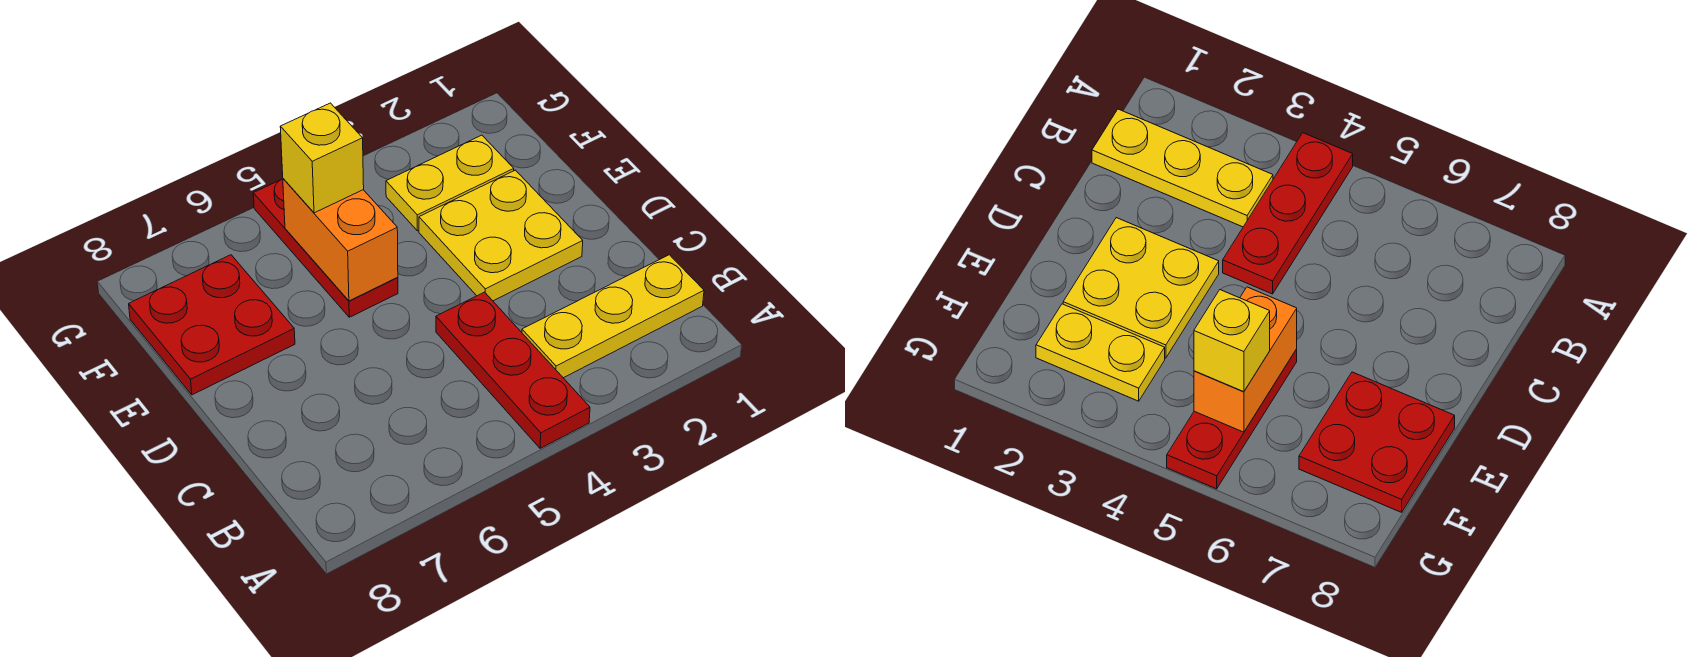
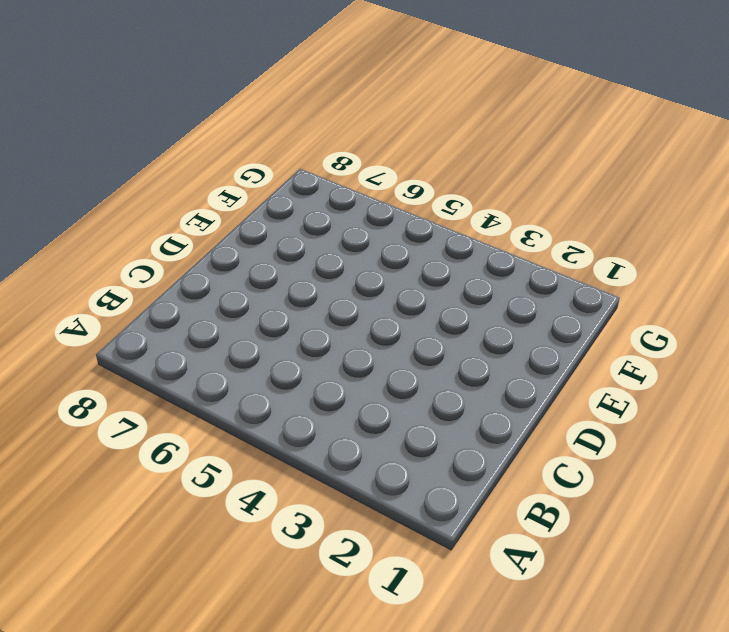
none -> red plate A4:C4 level 1
none -> yellow plate B1:B3 level 1

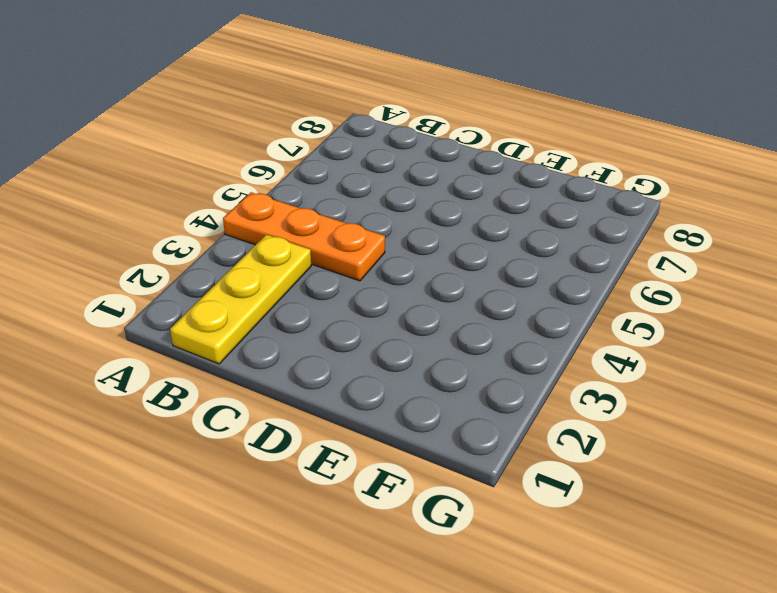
orange plate A4:C4 level 1 -> red plate A4:C4 level 1
none -> yellow plate D2:E3 level 1
none -> red plate E5:G5 level 1

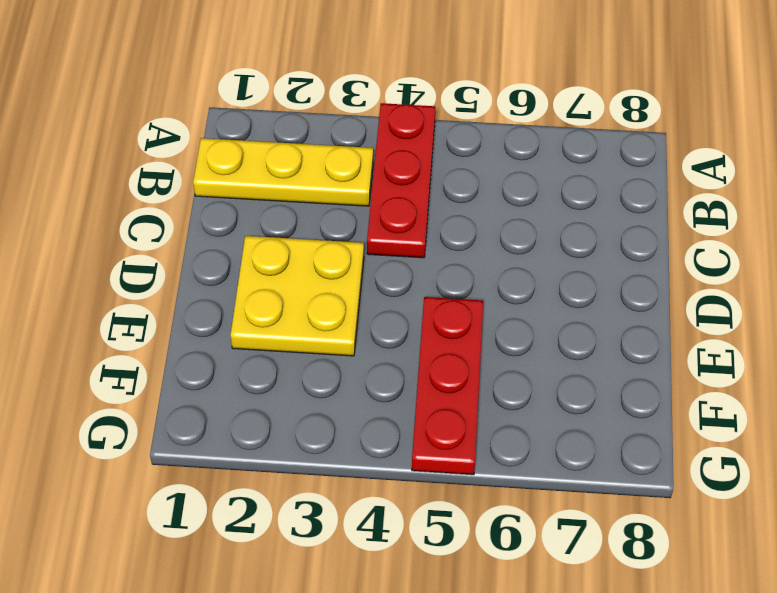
none -> red plate E7:F8 level 1
none -> yellow plate F2:F3 level 1

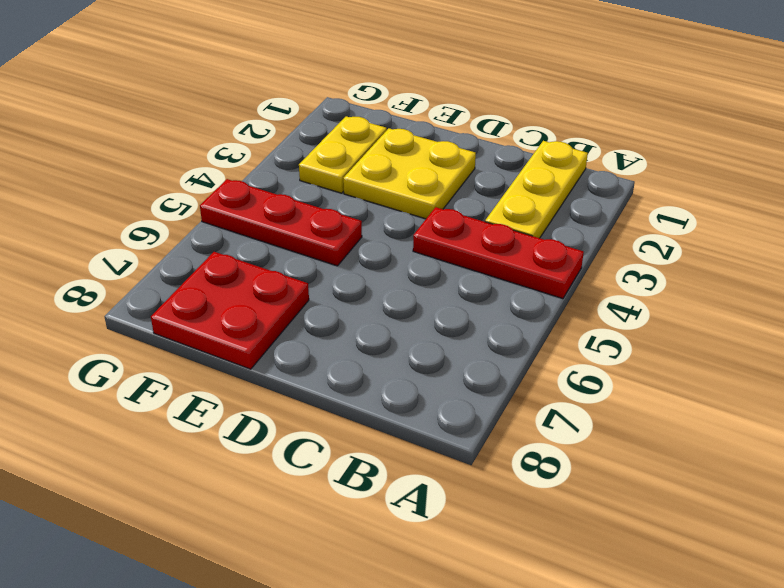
none -> orange brick E5:F5 level 2
none -> yellow brick F5 level 3

